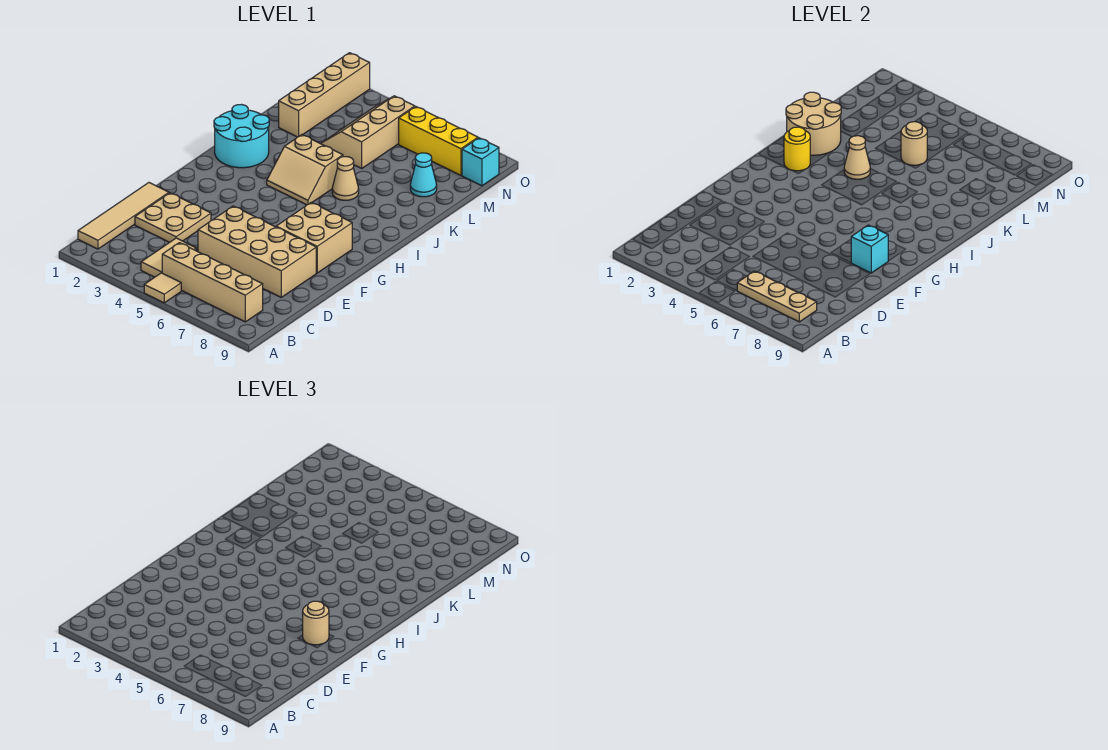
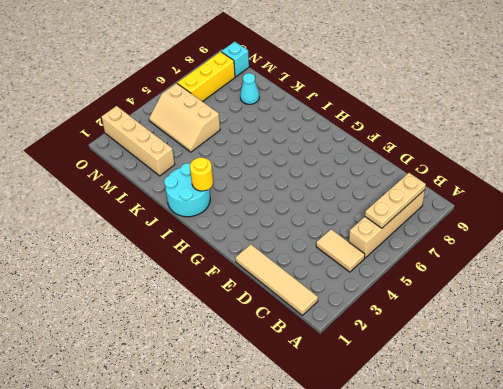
none -> tan tile A5 level 1
none -> tan plate D2:E3 level 1
none -> tan brick D5:E8 level 1

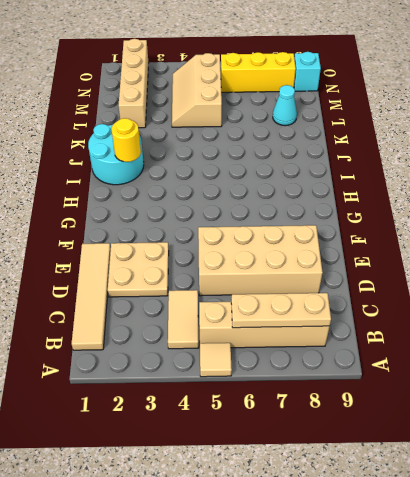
none -> tan brick F7:G8 level 1
none -> tan slope I4:J5 level 1 top J
none -> tan cone J6 level 1

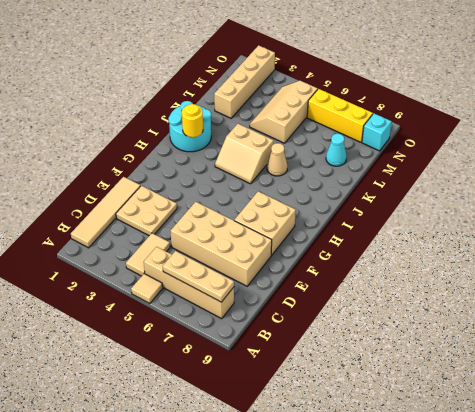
none -> cyan brick F8 level 2
none -> tan round brick J1:K2 level 2
none -> tan cone J4 level 2

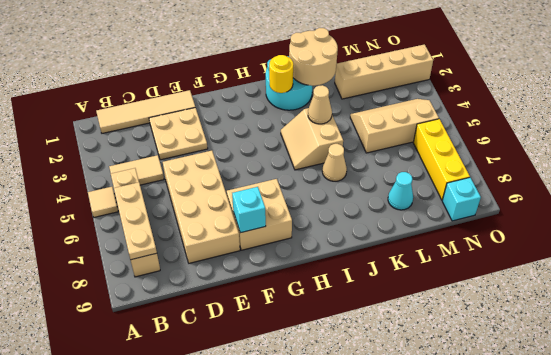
none -> tan round brick L5 level 2
none -> tan round brick F8 level 3

